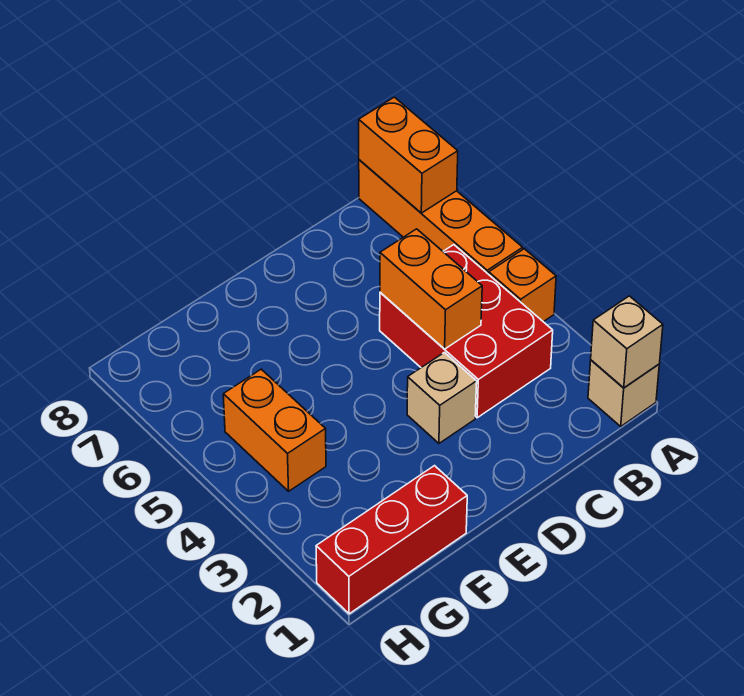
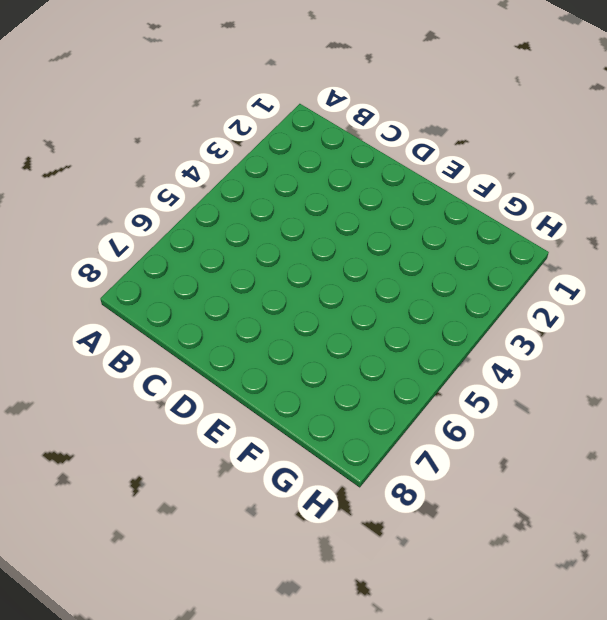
none -> tan brick A1 level 1
none -> orange brick A4 level 1

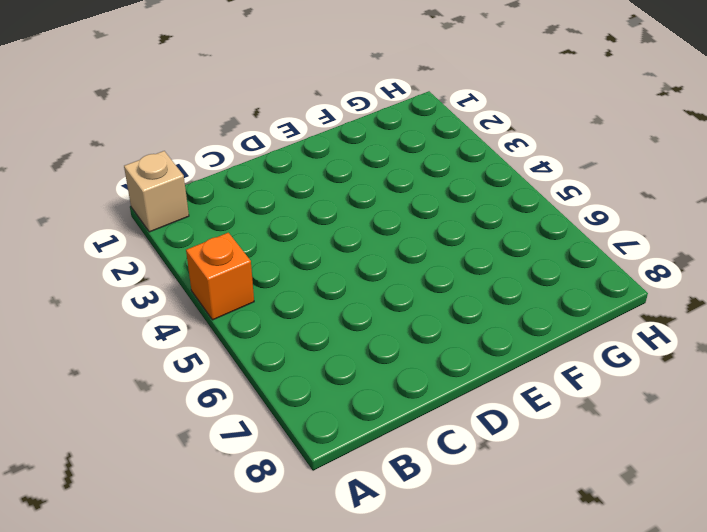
none -> orange brick A5:A8 level 1
none -> red brick B3:C5 level 1

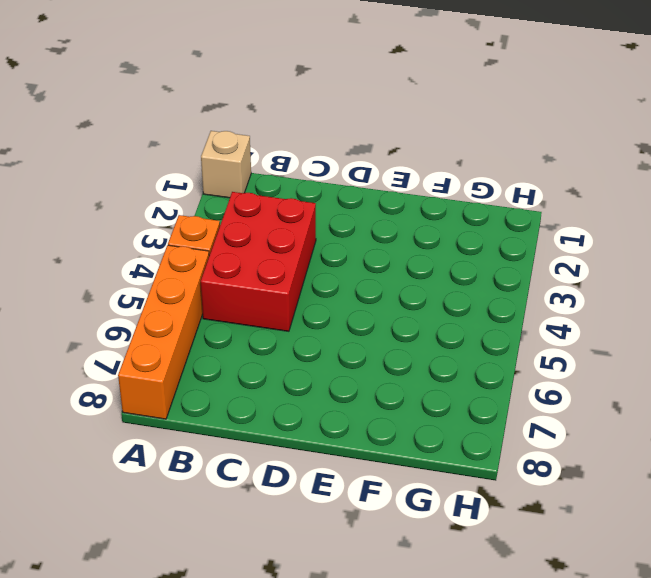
none -> tan brick D3 level 1
none -> red brick F1:H1 level 1

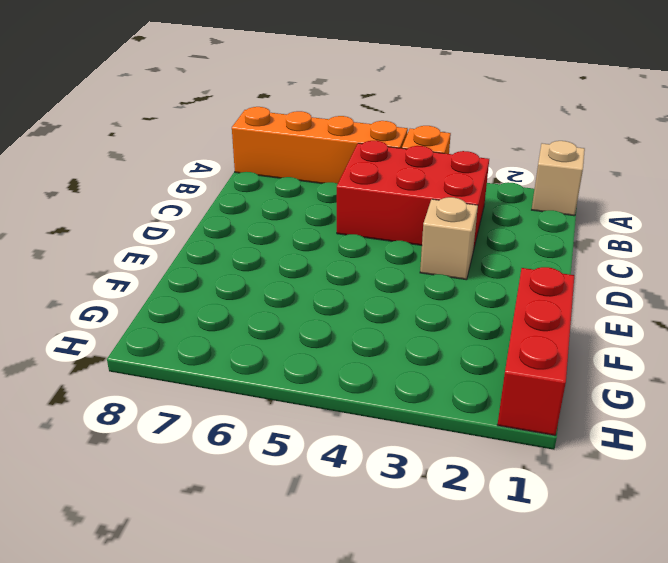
none -> orange brick G4:G5 level 1
none -> tan brick A1 level 2

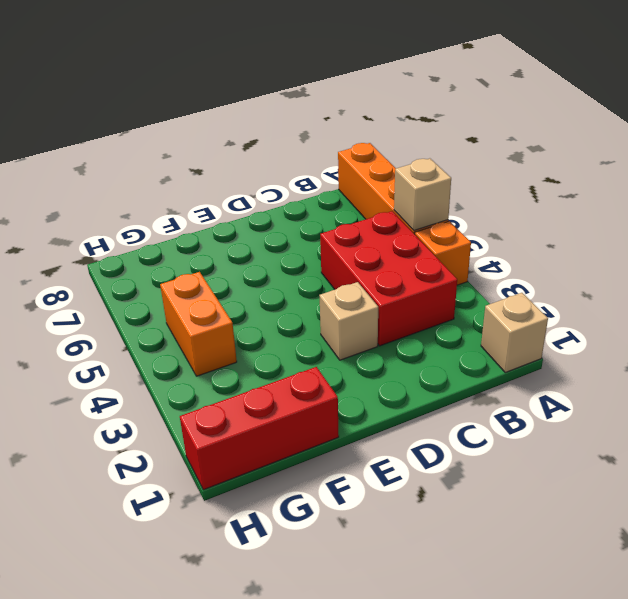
tan brick A5 level 2 -> tan brick A1 level 2
none -> orange brick A7:A8 level 2
none -> orange brick C4:C5 level 2

